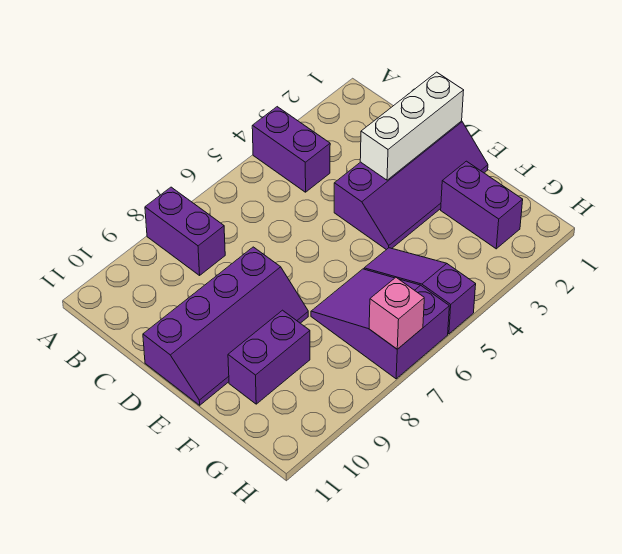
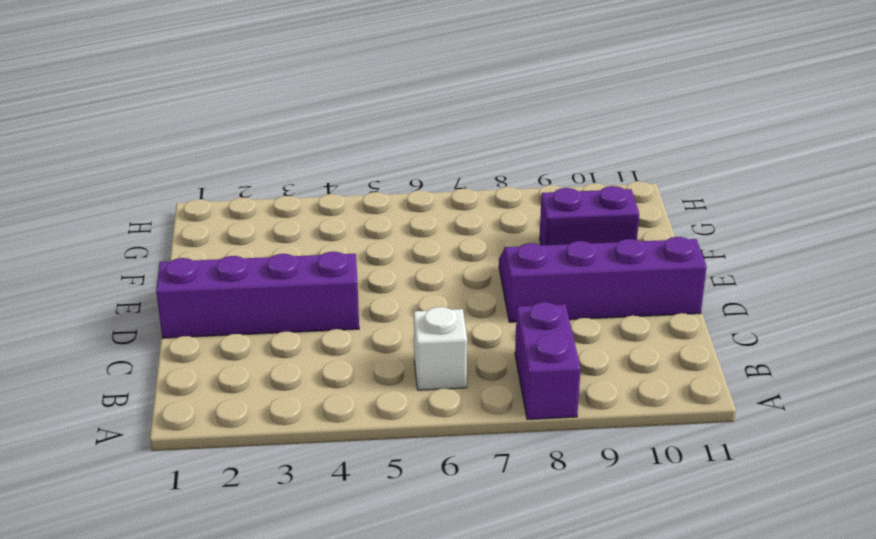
white brick B6 level 1 -> none
none -> purple brick A4:B4 level 1
none -> purple brick F2:G2 level 1

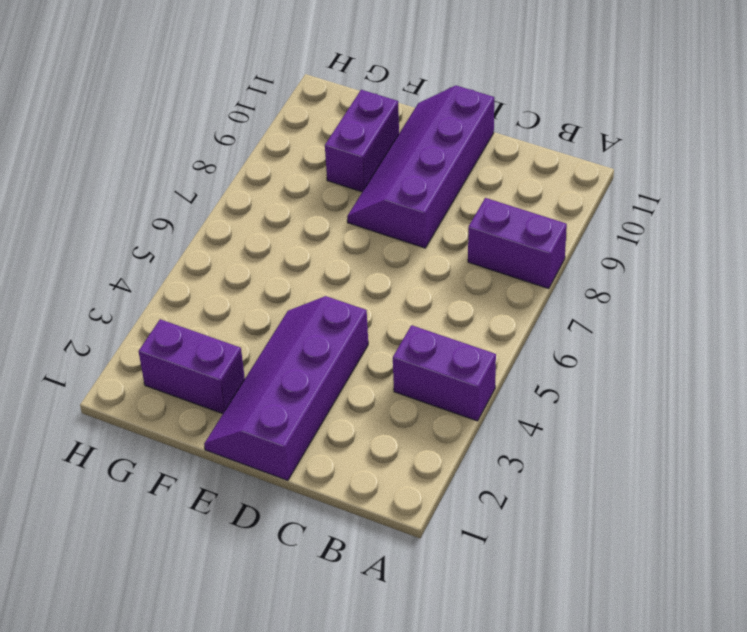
none -> purple slope F5:H5 level 1 top H
none -> purple slope F6:H7 level 1 top H

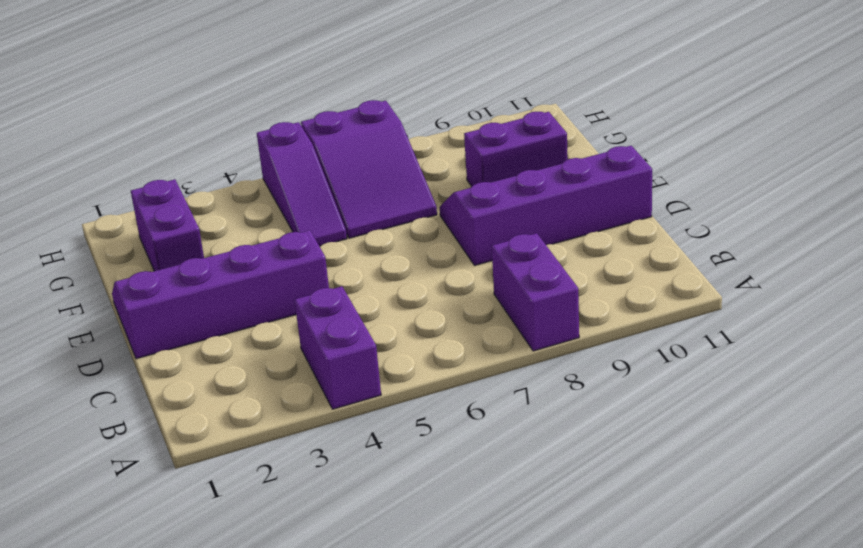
none -> white brick D1:D3 level 2
none -> pink brick H7 level 2

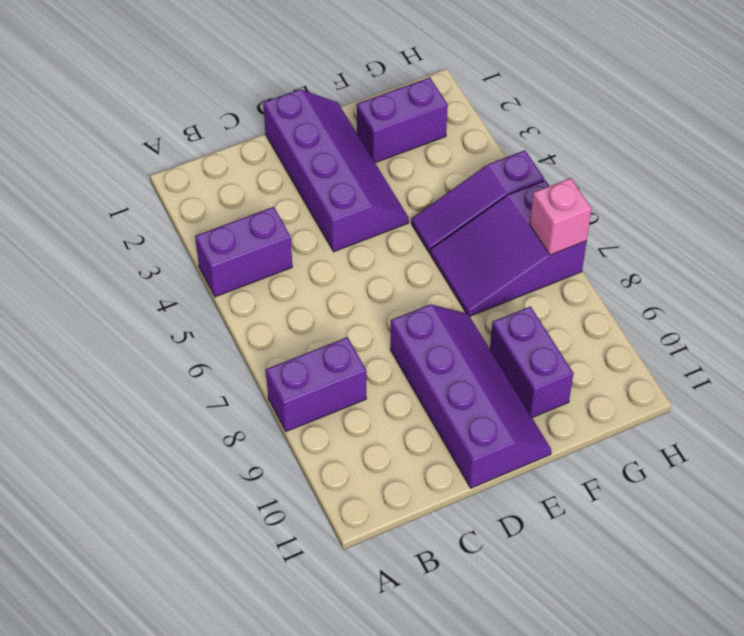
none -> white brick D1:D3 level 2

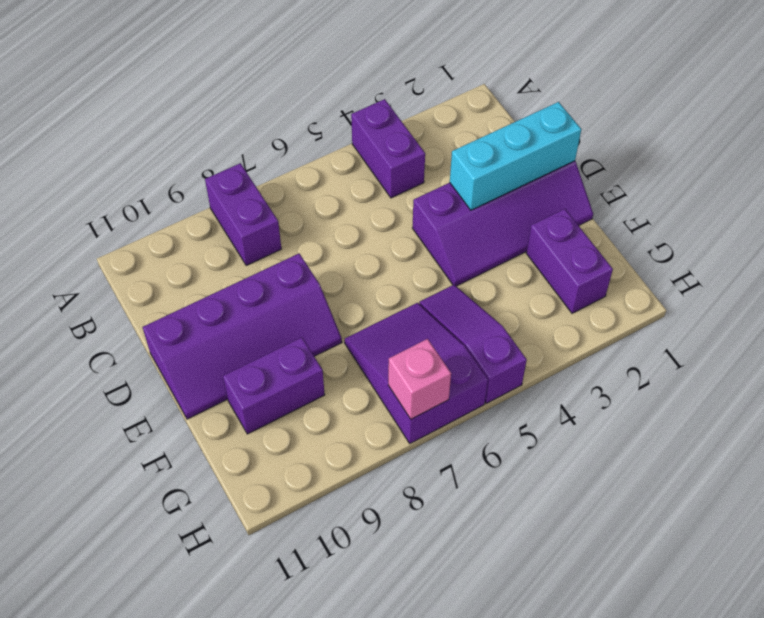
cyan brick D1:D3 level 2 -> white brick D1:D3 level 2

